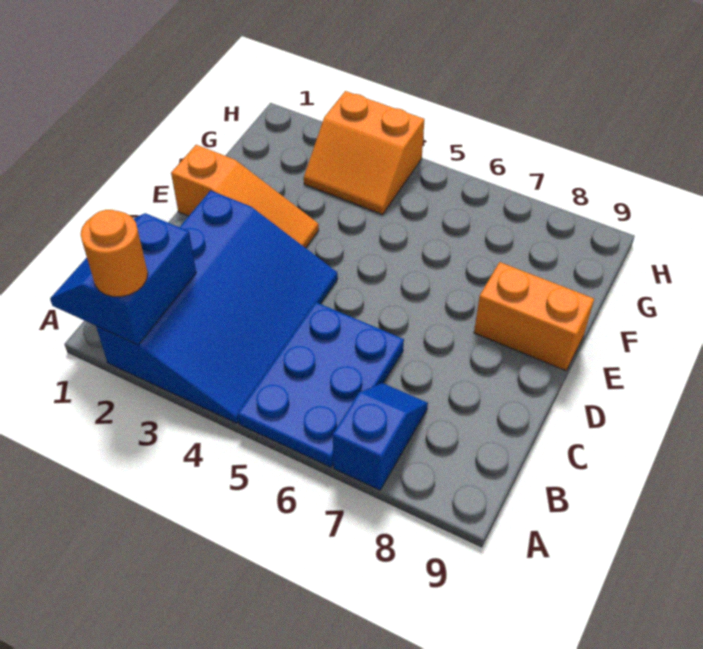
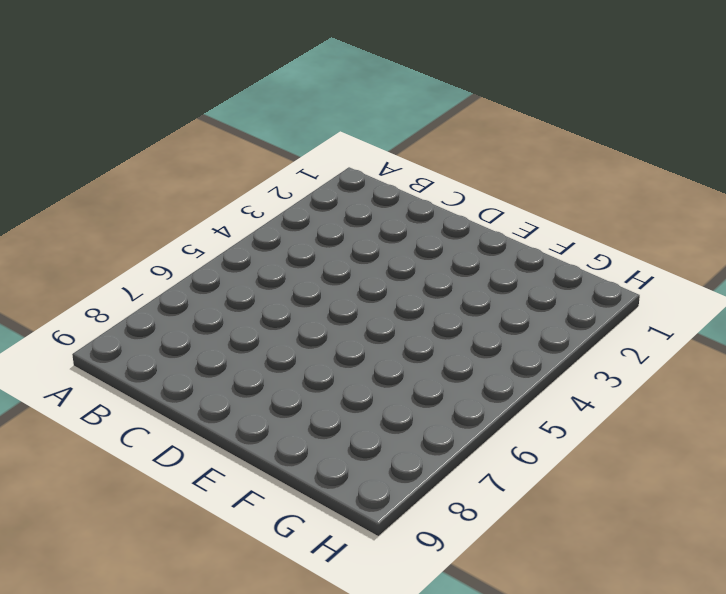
none -> blue slope A2:D4 level 1 top 2
none -> blue plate A5:C6 level 1

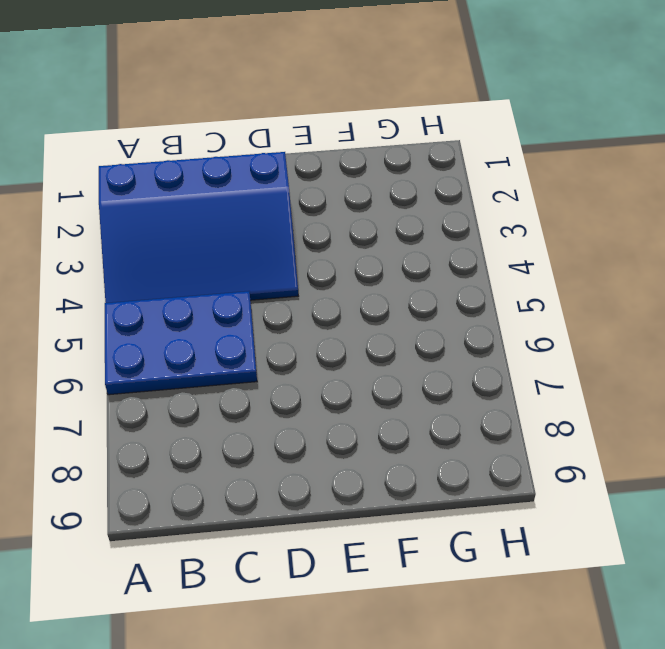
none -> blue slope A7:B7 level 1 top A
none -> orange slope E1:E3 level 1 top 1

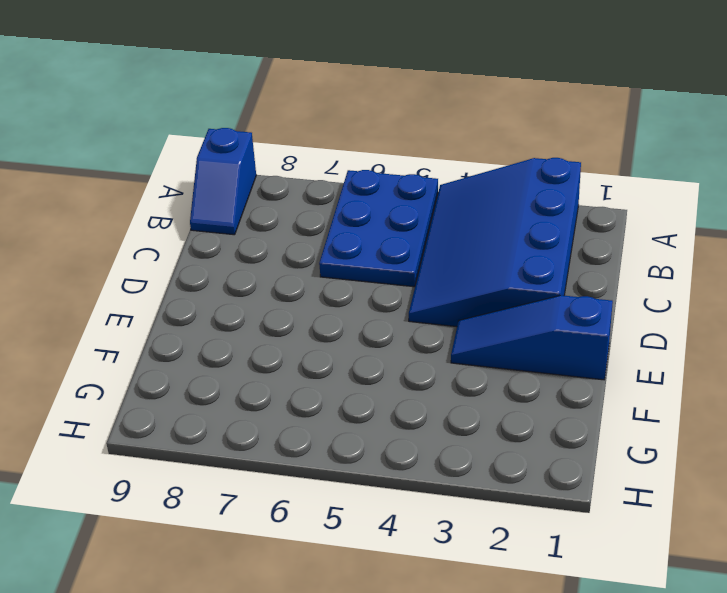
blue slope A9:B9 level 1 top A -> blue slope A7:B7 level 1 top A
blue slope E1:E3 level 1 top 1 -> orange slope E1:E3 level 1 top 1
none -> orange brick E8:E9 level 1
none -> orange slope G3:H4 level 1 top H

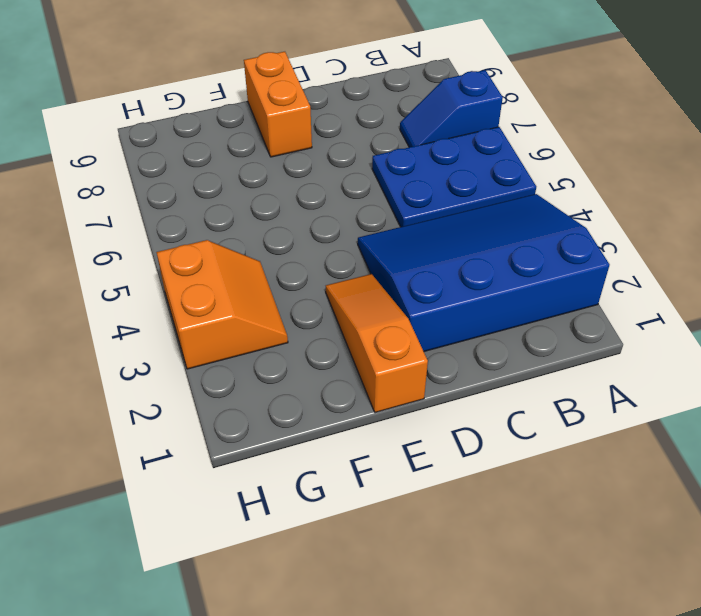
none -> blue slope A1:B2 level 2 top 2
none -> orange round brick A2 level 3

